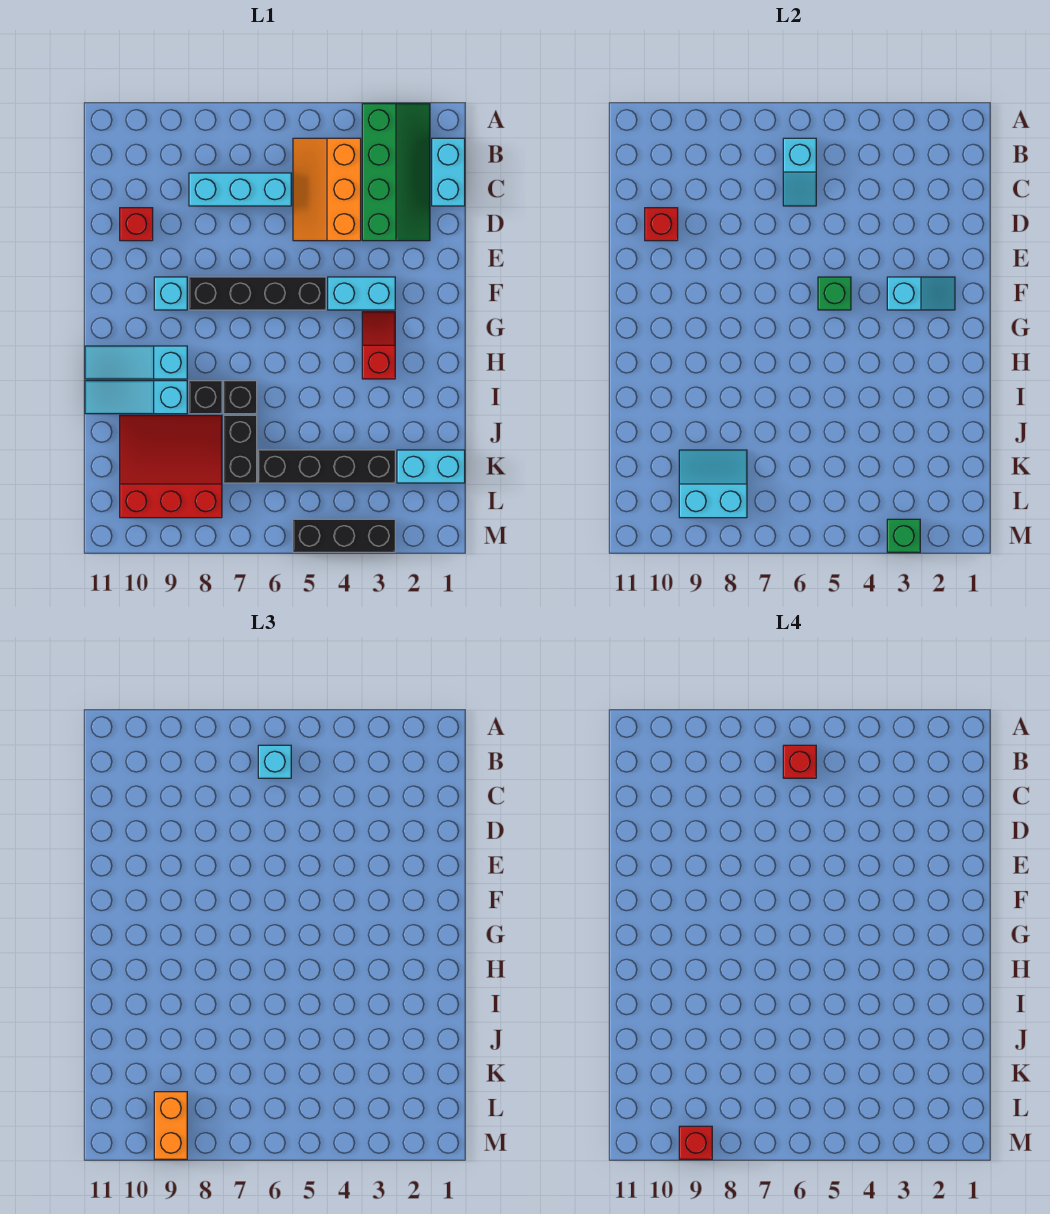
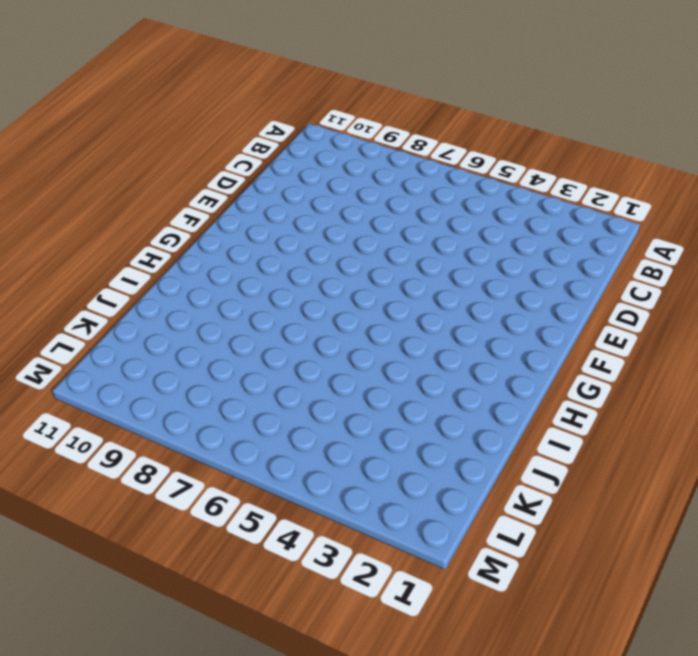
none -> green slope A2:D3 level 1 top 3
none -> cyan brick B1:C1 level 1
none -> orange slope B4:D5 level 1 top 4

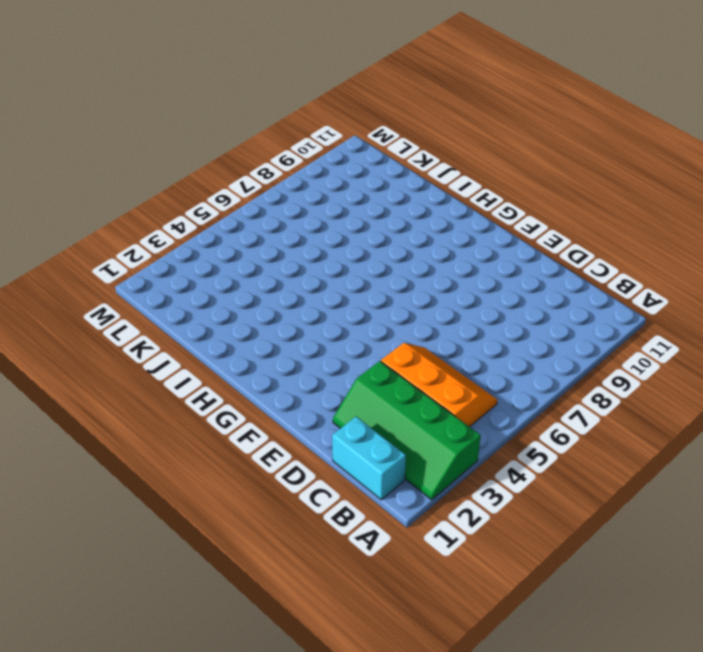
none -> cyan brick C6:C8 level 1
none -> red brick D10 level 1
none -> cyan brick F3:F4 level 1

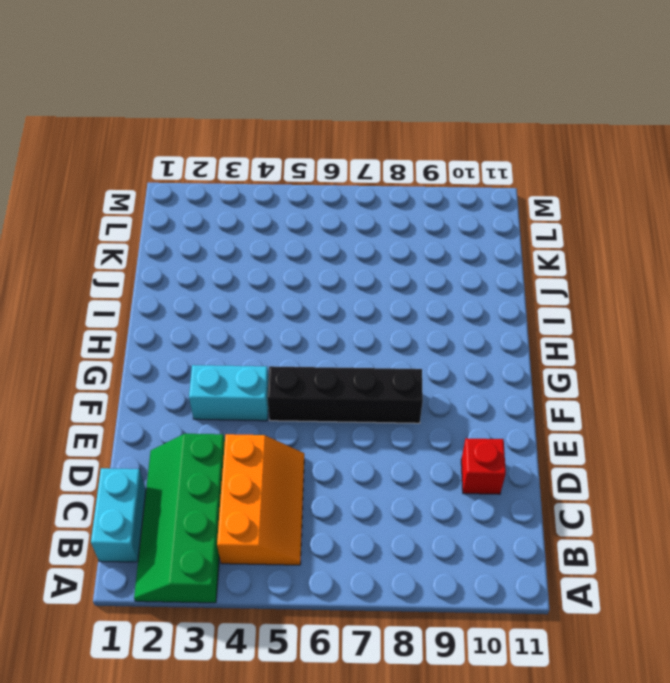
none -> cyan brick C6:C8 level 1
none -> cyan brick F9 level 1
none -> red slope G3:H3 level 1 top H

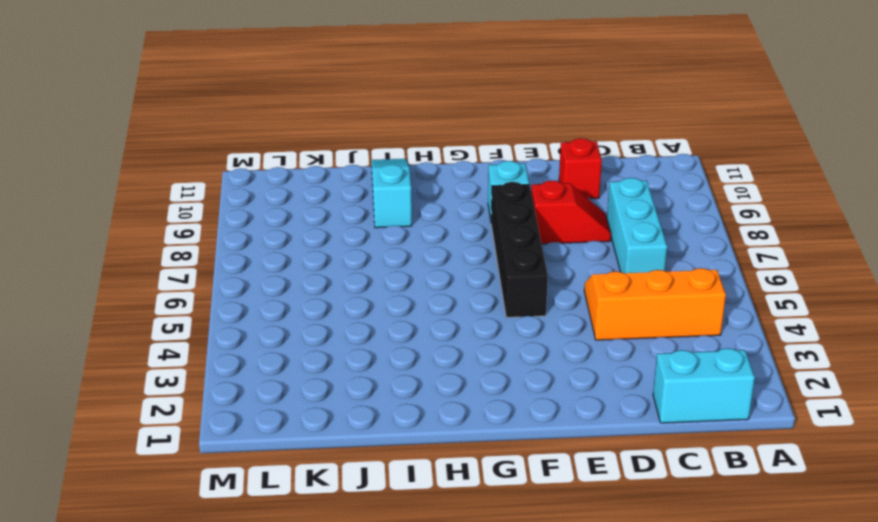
red slope D8:E8 level 1 top E -> red slope G3:H3 level 1 top H
none -> green slope A2:D3 level 1 top 3
none -> cyan brick F3:F4 level 1
none -> cyan slope H9:H11 level 1 top 9

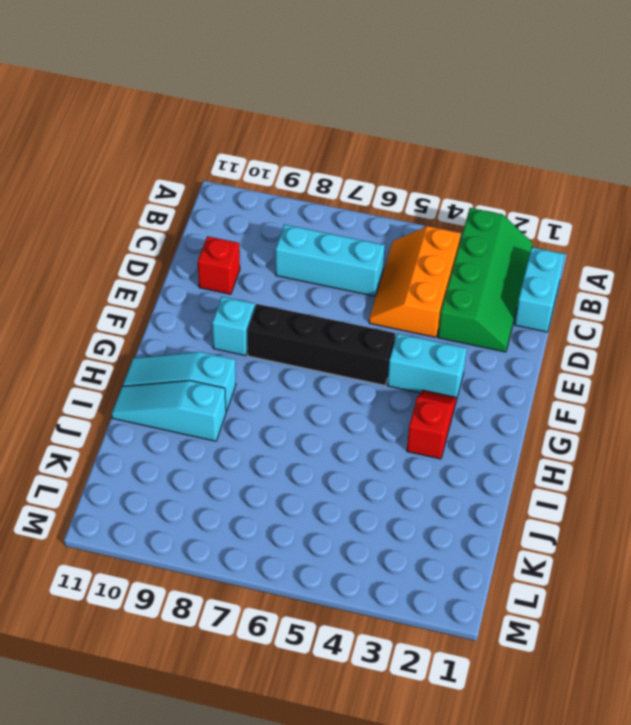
none -> black brick I7 level 1
none -> black brick I8 level 1
none -> black brick J7:K7 level 1

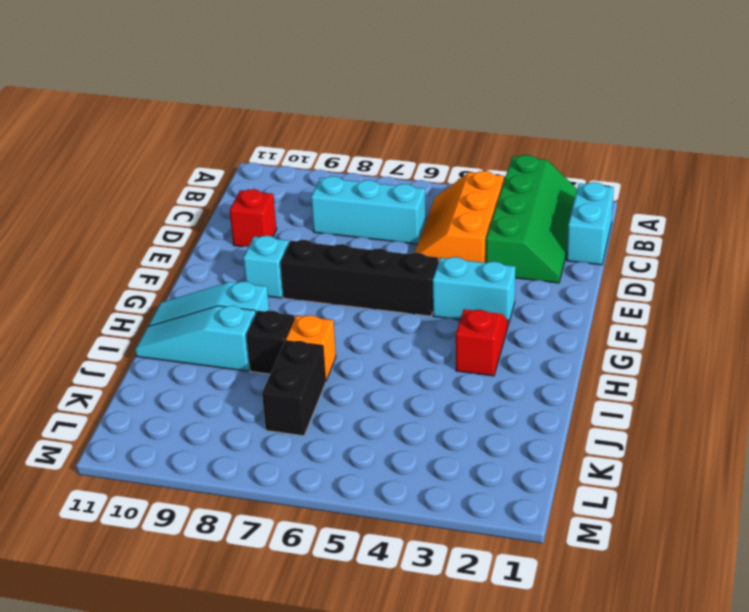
orange brick I7 level 1 -> black brick I7 level 1
none -> red slope J8:L10 level 1 top L
none -> cyan brick K1:K2 level 1
none -> black brick K3:K6 level 1

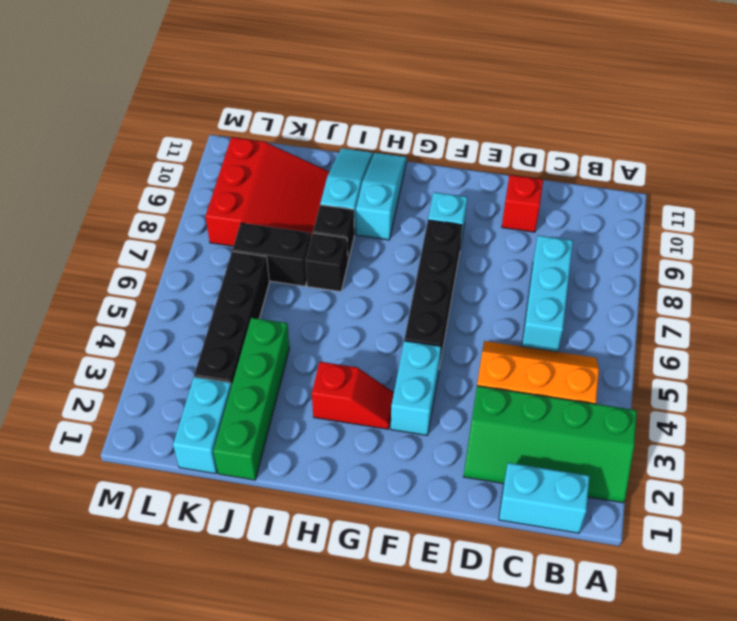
green brick J1:J4 level 1 -> none
none -> black brick M3:M5 level 1
none -> cyan slope B6:C6 level 2 top B
none -> red brick D10 level 2

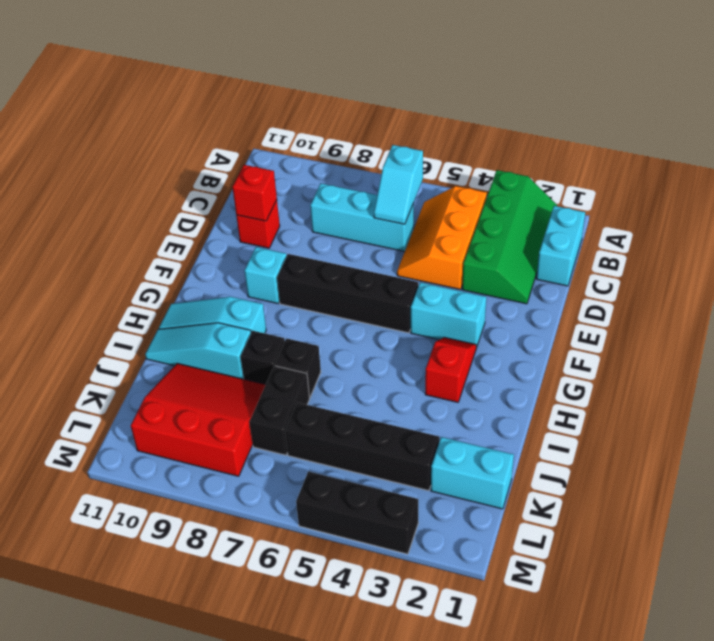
none -> cyan slope F2:F3 level 2 top 3
none -> green brick F5 level 2
none -> cyan slope K8:L9 level 2 top L

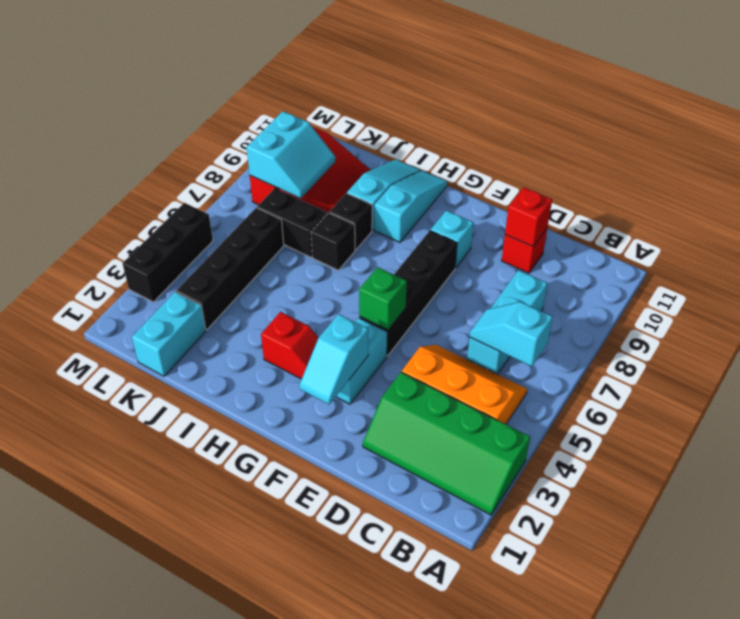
none -> cyan brick B1:C1 level 1
none -> green brick M3 level 2
none -> cyan brick B6 level 3

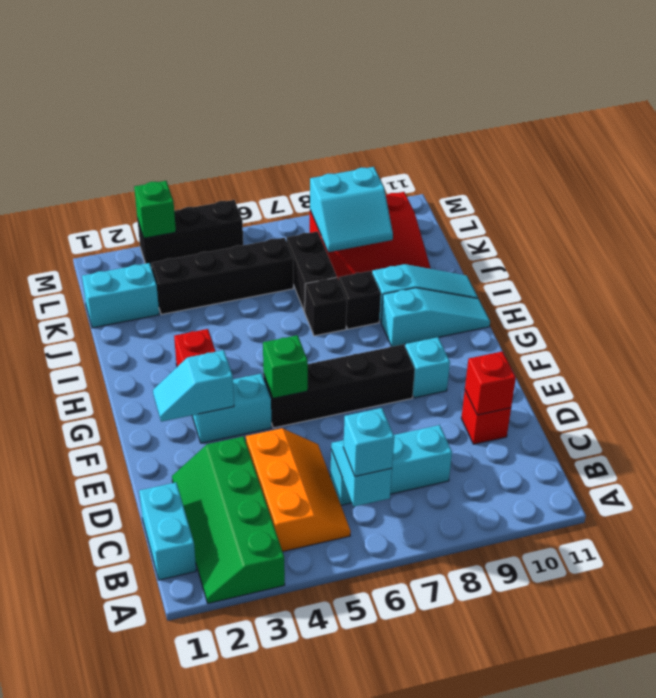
none -> orange brick L9:M9 level 3
none -> red brick B6 level 4
none -> red brick M9 level 4

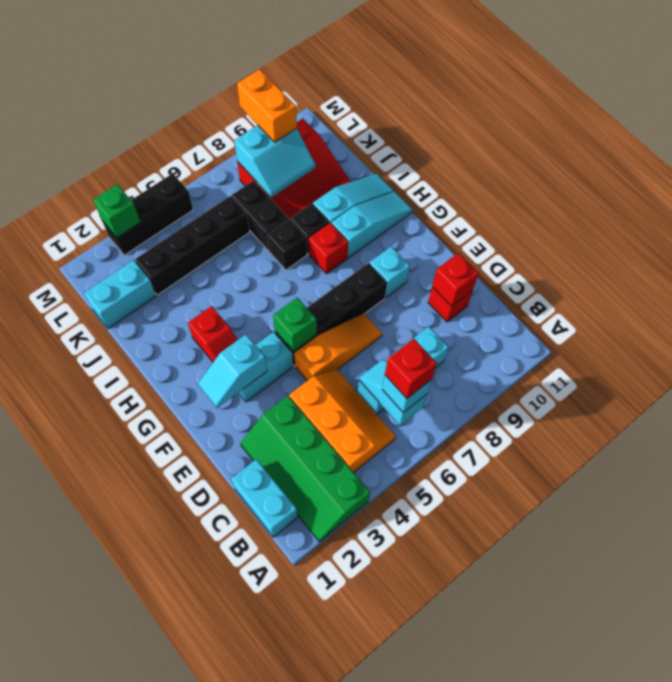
orange slope E5:E7 level 1 top 5 -> none
red brick H8 level 1 -> red brick M9 level 4

